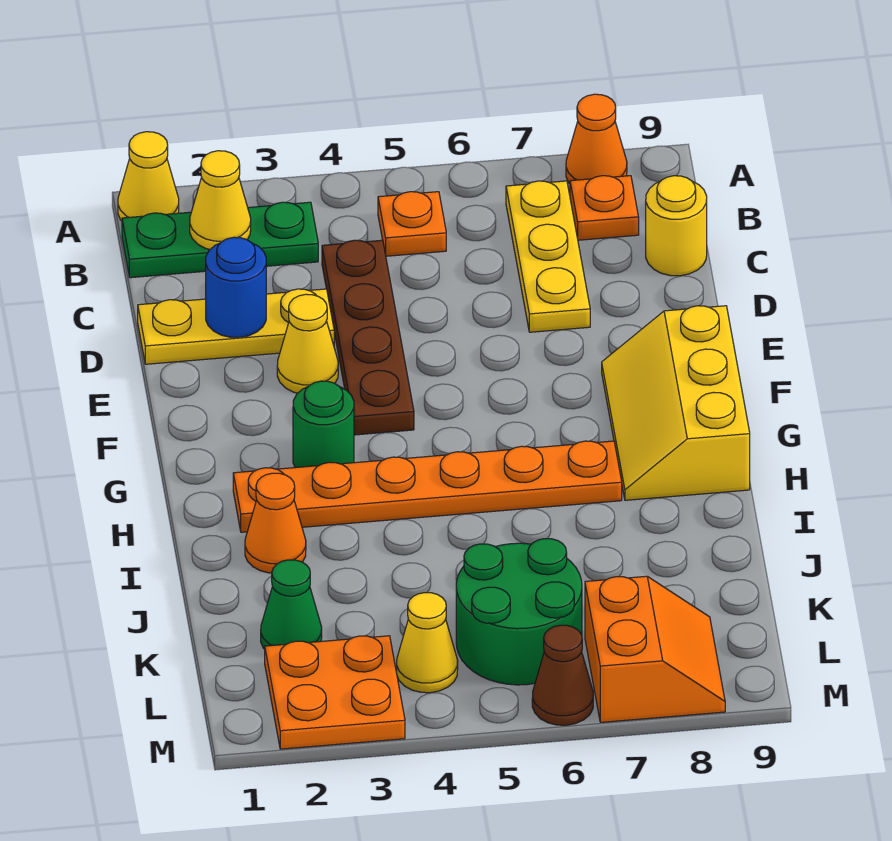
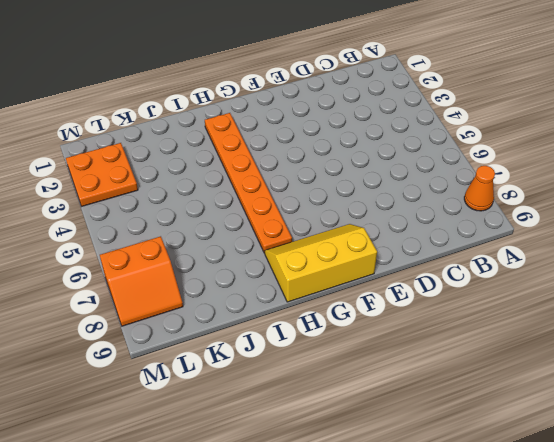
none -> yellow cone A1 level 1
none -> green plate B1:B3 level 1
none -> orange plate B5 level 1

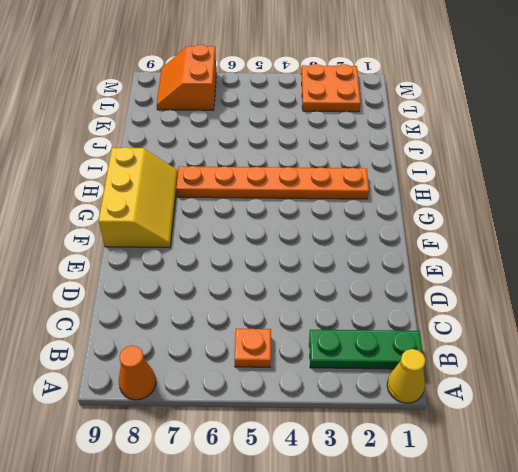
none -> yellow plate B7:D7 level 1
none -> orange plate B8 level 1
none -> brown plate C4:F4 level 1

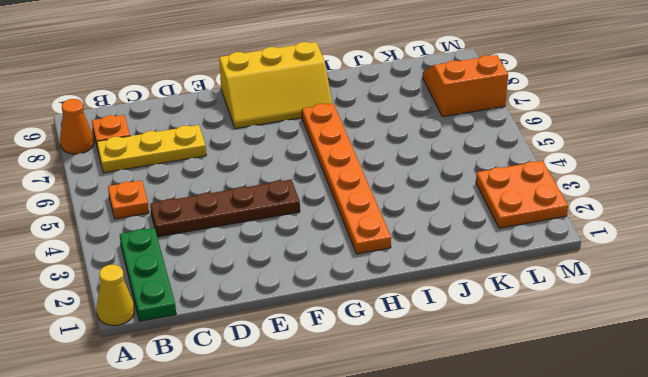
none -> yellow round brick C9 level 1
none -> yellow plate D1:D3 level 1
none -> yellow cone E3 level 1

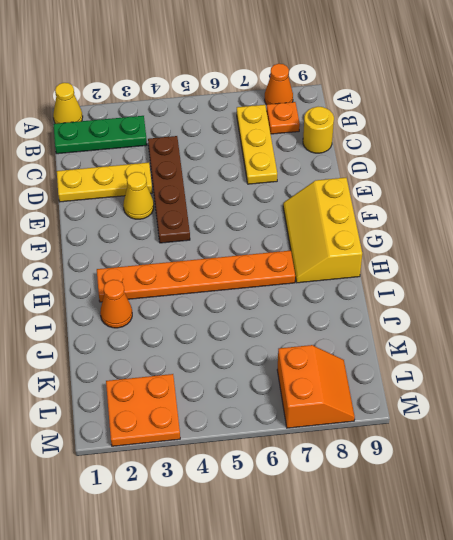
none -> orange plate B5 level 1
none -> green round brick G3 level 1
none -> green cone K2 level 1

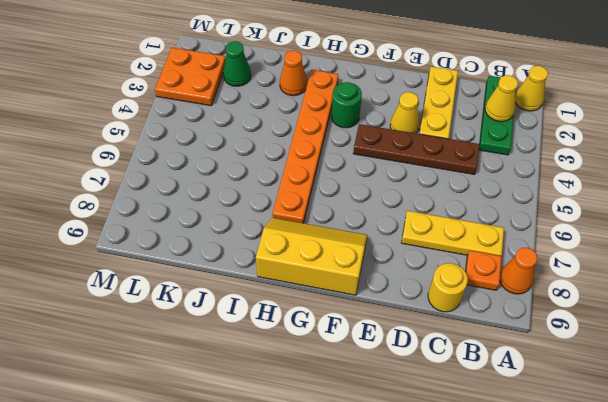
none -> orange plate B5 level 1
none -> green round brick K5:L6 level 1
none -> yellow cone L4 level 1

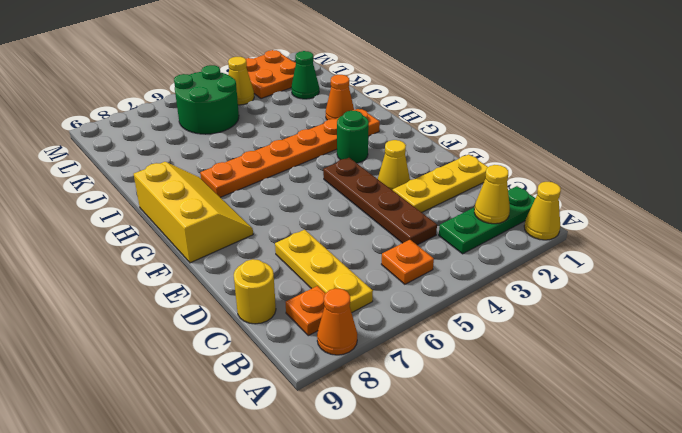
none -> orange slope L7:M8 level 1 top 7
none -> brown cone M6 level 1
none -> blue round brick D2 level 2

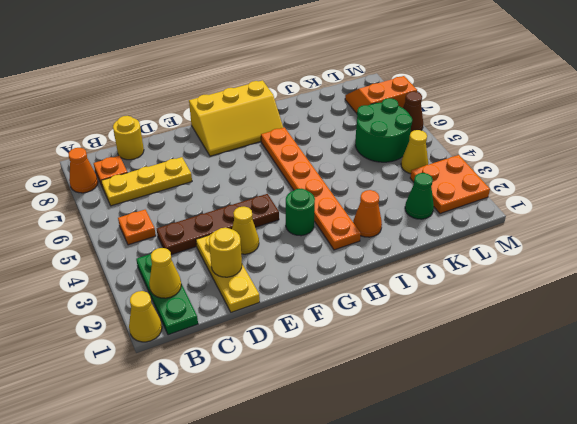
yellow round brick D2 level 2 -> blue round brick D2 level 2

